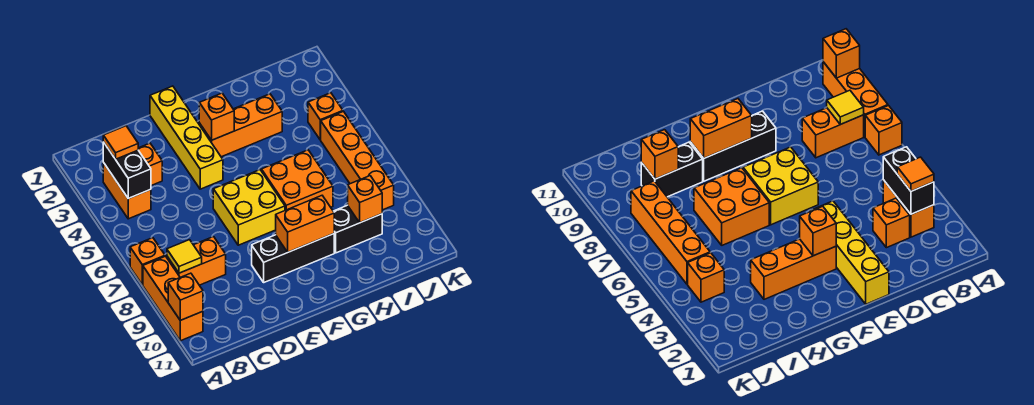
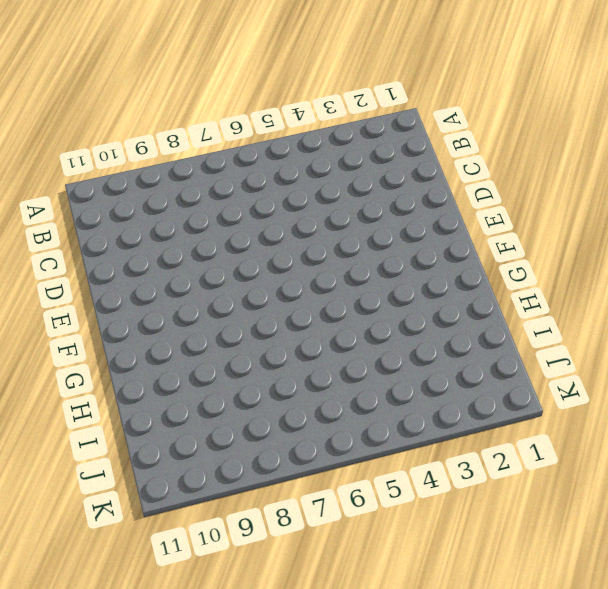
none -> orange brick A7 level 1
none -> orange brick A8:A10 level 1
none -> orange brick B3:B4 level 1

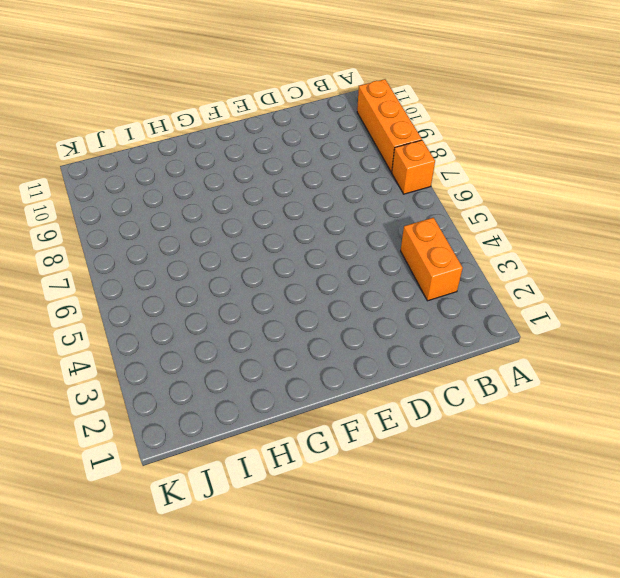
none -> orange brick B8:C8 level 1
none -> orange brick C3 level 1
none -> yellow brick E1:E4 level 1

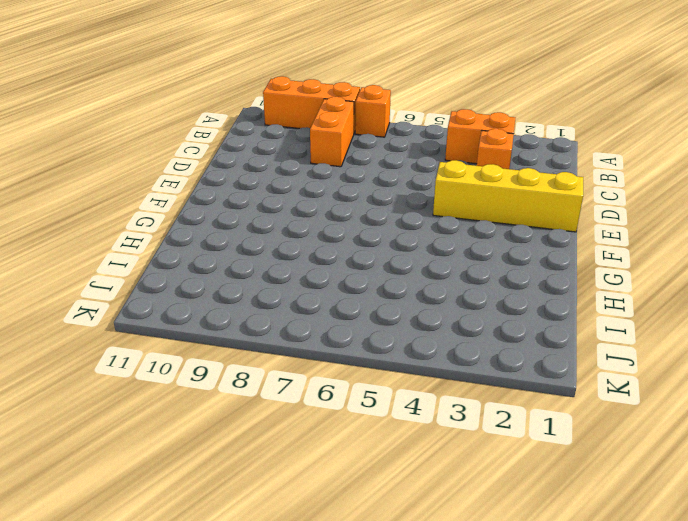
none -> yellow brick E6:F7 level 1
none -> black brick E9:G9 level 1
none -> orange brick F3:H3 level 1

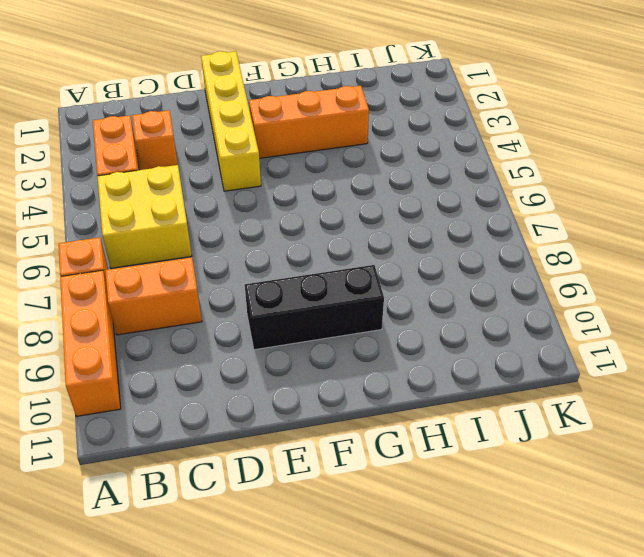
yellow brick B5:C6 level 1 -> yellow brick E6:F7 level 1
none -> orange brick G6:H7 level 1
none -> black brick H9:I9 level 1
none -> orange brick J4 level 1

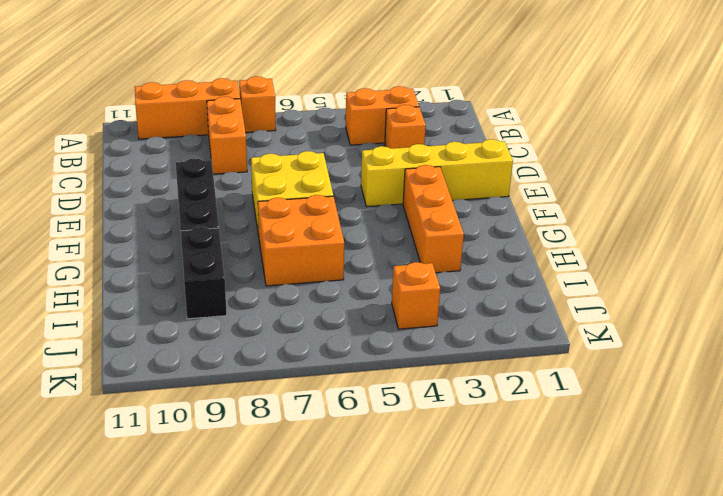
none -> orange brick J5:J8 level 1
none -> orange brick A10 level 2
none -> black brick B3:B4 level 2

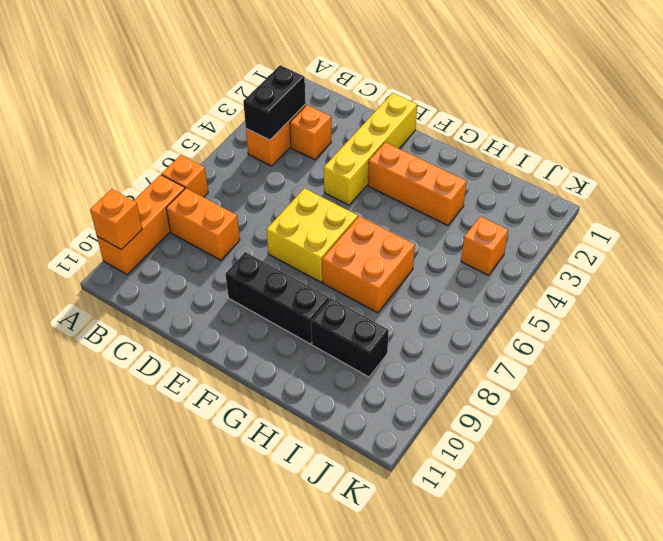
none -> orange brick J5:J8 level 1
none -> yellow tile B8 level 2
none -> orange brick F3 level 2

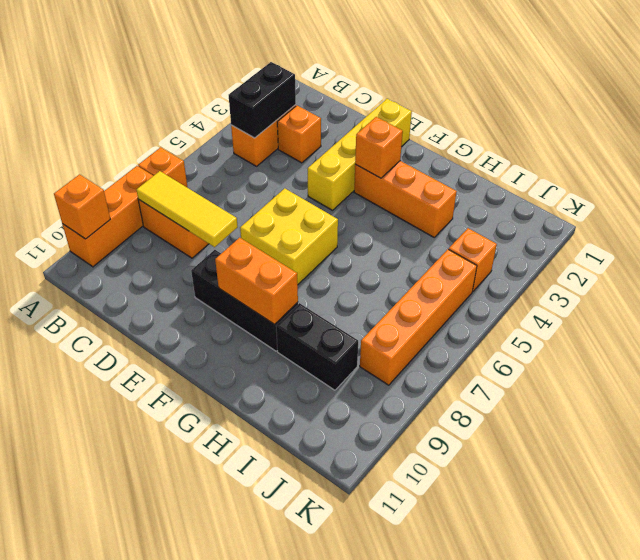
yellow tile B8:D8 level 2 -> yellow tile B8 level 2
none -> orange brick G6:H7 level 1
none -> orange brick I9 level 2
none -> orange tile B3 level 3

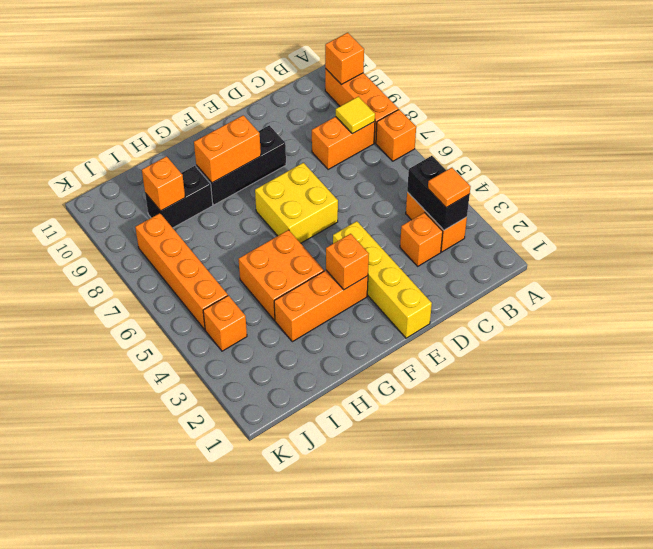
orange brick G4:H5 level 1 -> orange brick G6:H7 level 1

